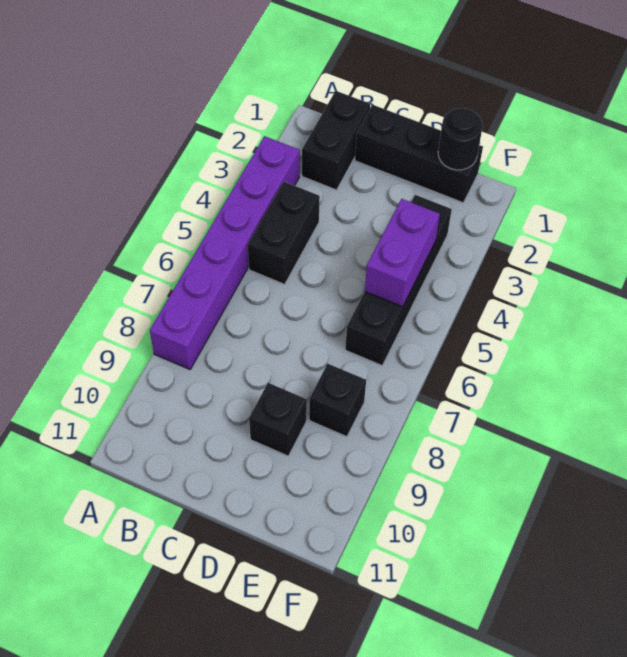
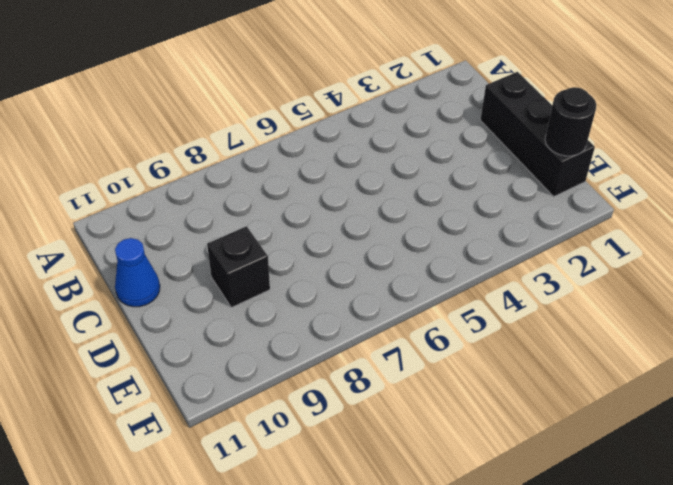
blue cone C11 level 1 -> none
none -> purple brick A3:A8 level 1
none -> black brick B1:B2 level 1

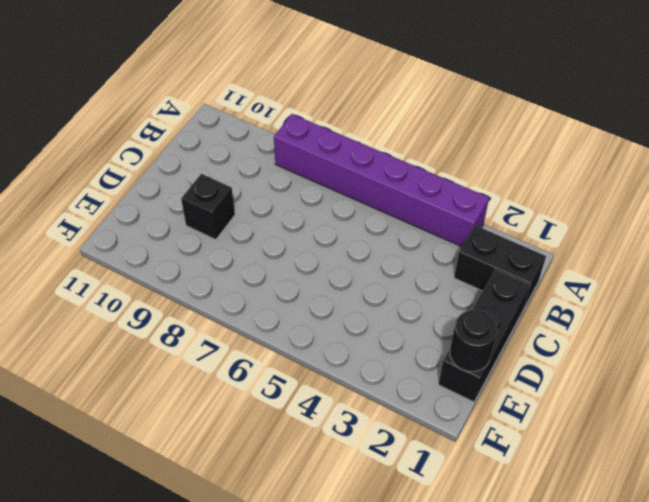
none -> black brick B4:B5 level 1
none -> black brick E3:E6 level 1

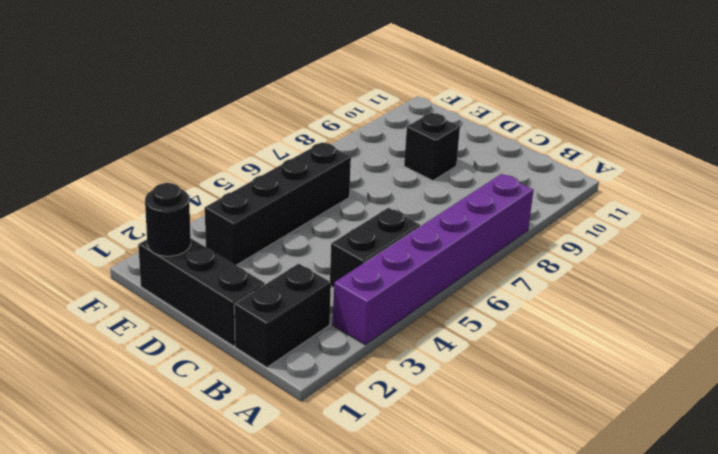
none -> black brick E8 level 1
none -> purple brick E4:E5 level 2

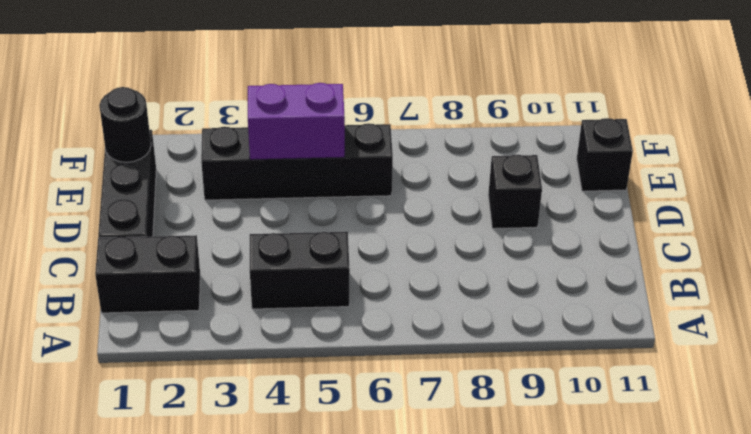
black brick E11 level 1 -> black brick E8 level 1
none -> purple brick A3:A8 level 1

